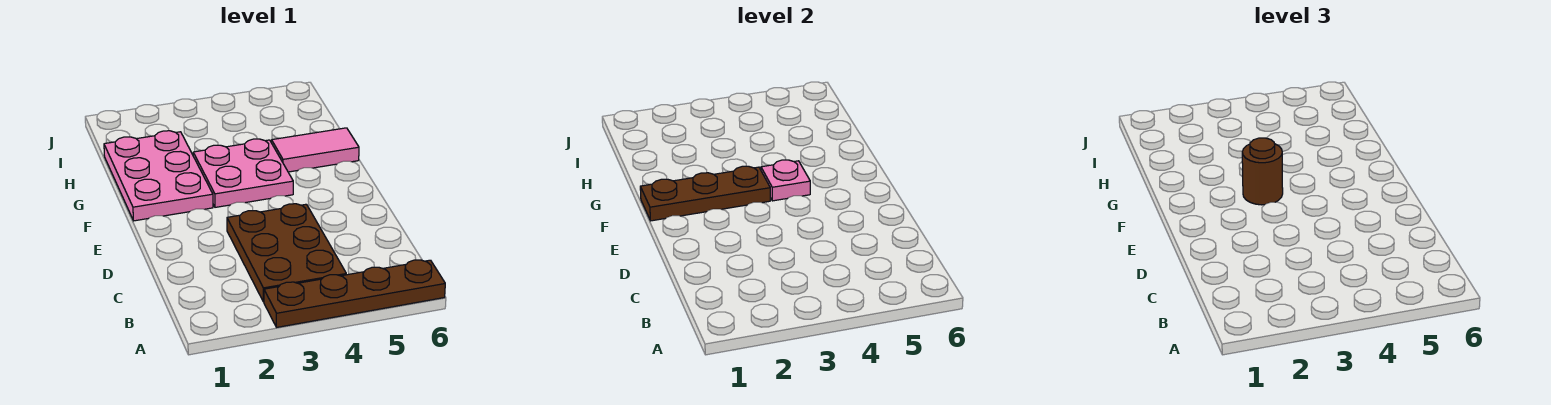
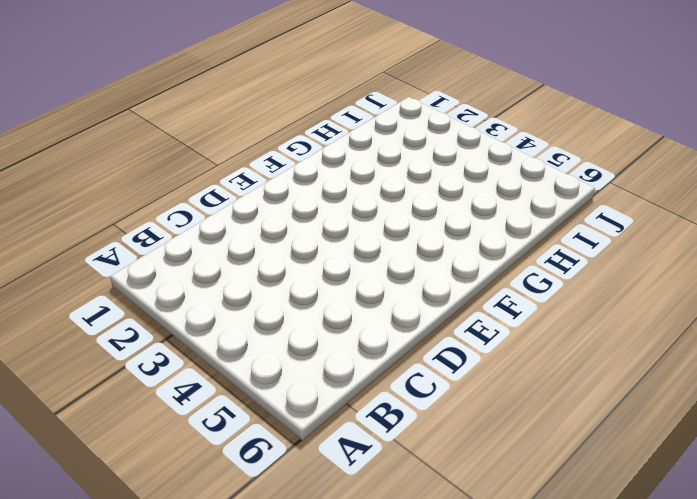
none -> brown plate A3:A6 level 1
none -> brown plate B3:D4 level 1

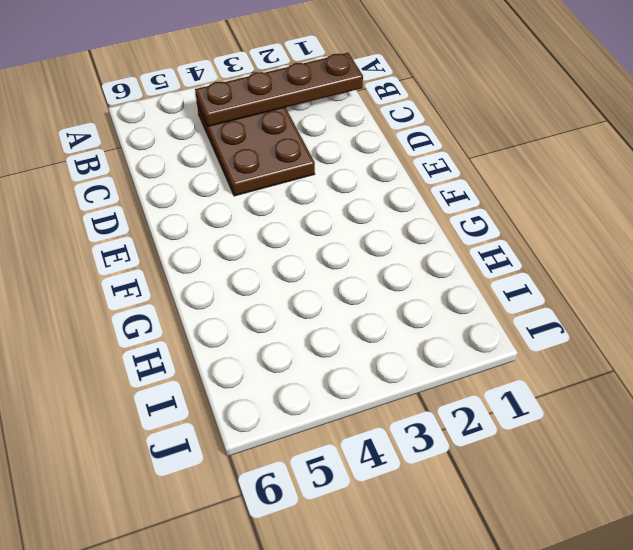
brown plate B1:B4 level 2 -> brown plate A3:A6 level 1
none -> pink plate F1:H2 level 1
none -> pink plate F3:G4 level 1

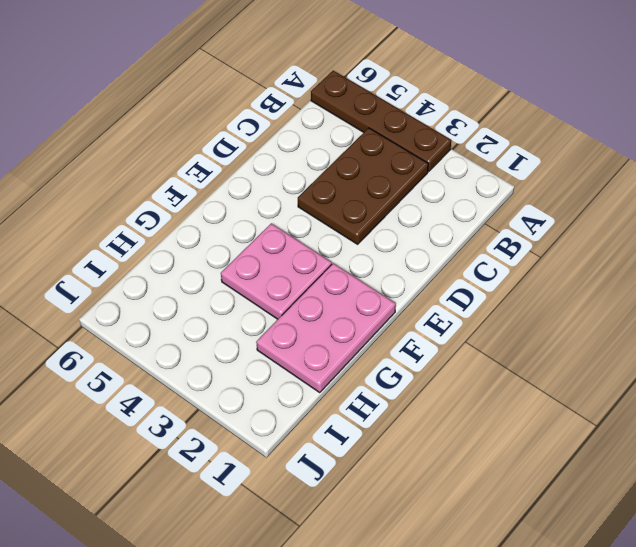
none -> pink tile G5:G6 level 1
none -> brown plate F1:F3 level 2

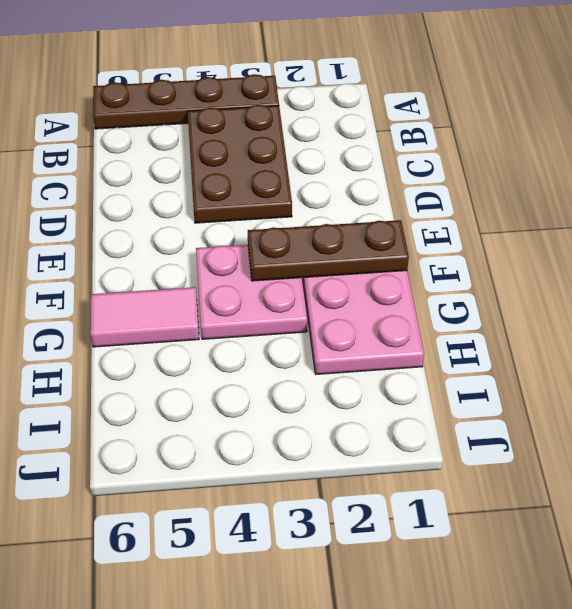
none -> pink plate F4 level 2
none -> brown round brick F3 level 3

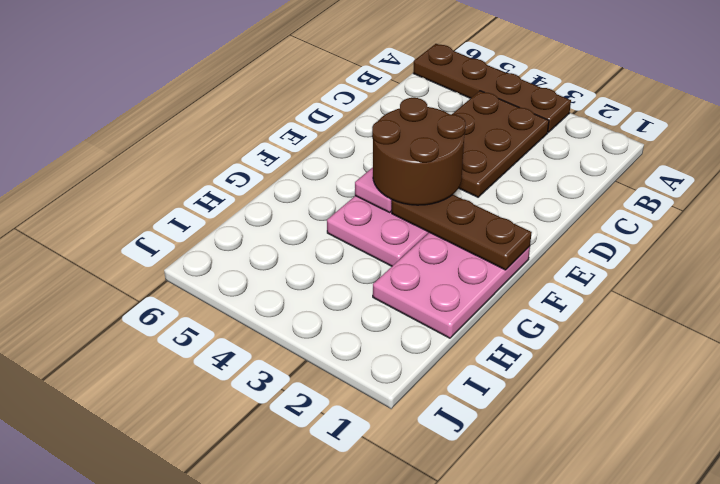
brown round brick E3:F4 level 3 -> brown round brick F3 level 3
none -> pink tile G5:G6 level 1

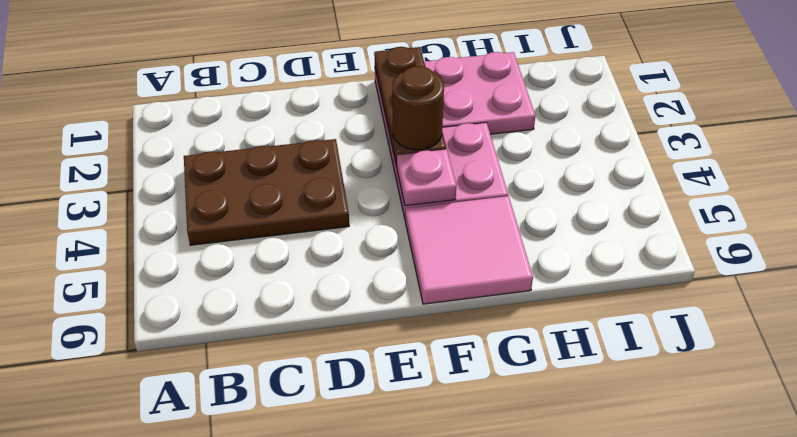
pink tile F5:G6 level 1 -> pink tile G5:G6 level 1
none -> brown plate A3:A6 level 1

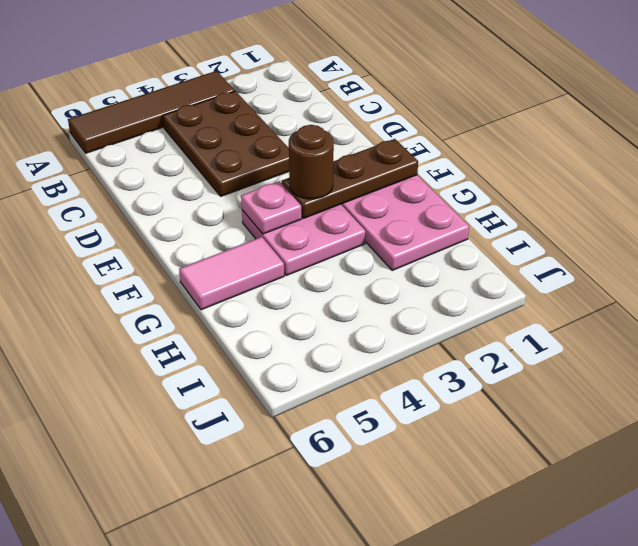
brown tile A3:A6 level 1 -> brown plate A3:A6 level 1

